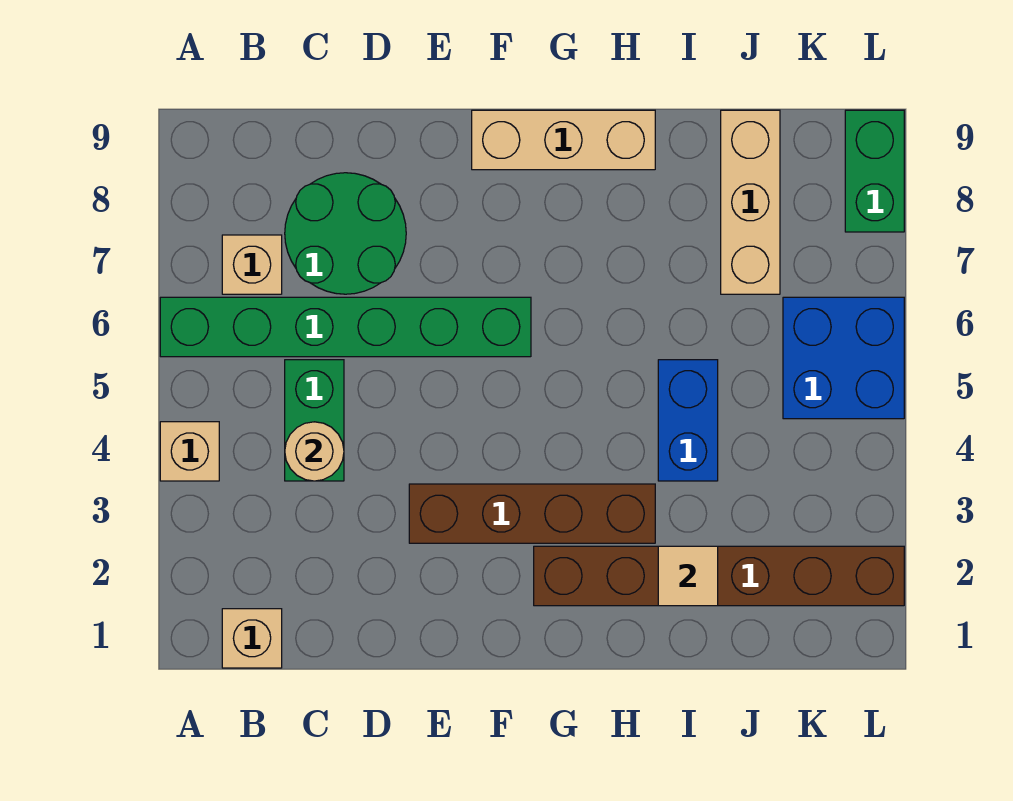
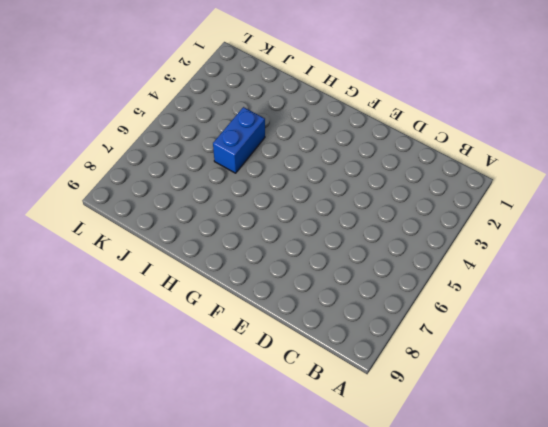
none -> tan brick A4 level 1
none -> green brick A6:F6 level 1
none -> tan brick B1 level 1

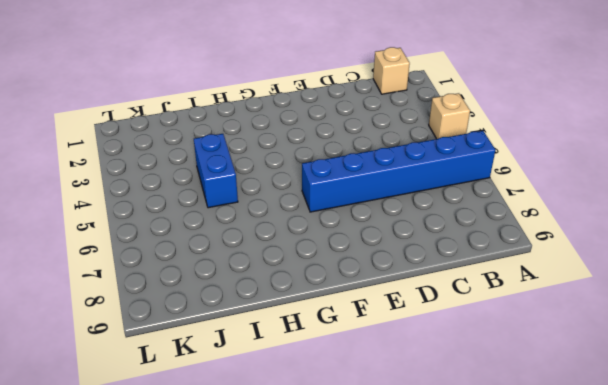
blue brick A6:F6 level 1 -> green brick A6:F6 level 1
none -> tan brick B7 level 1
none -> green brick C4:C5 level 1
none -> green round brick C7:D8 level 1

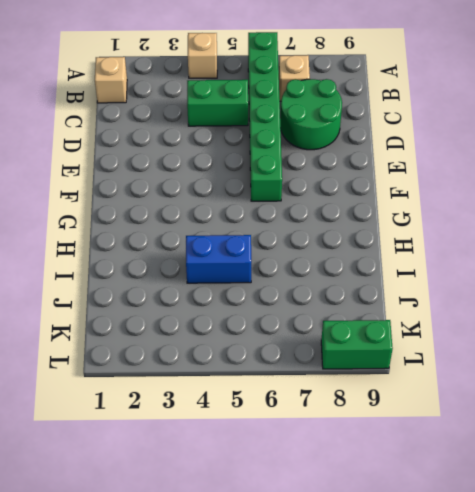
none -> brown brick E3:H3 level 1
none -> tan brick F9:H9 level 1
none -> brown brick G2:L2 level 1

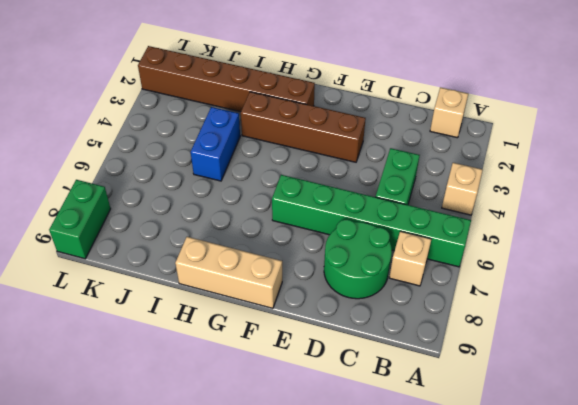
none -> tan brick J7:J9 level 1
none -> blue brick K5:L6 level 1
none -> tan round brick C4 level 2

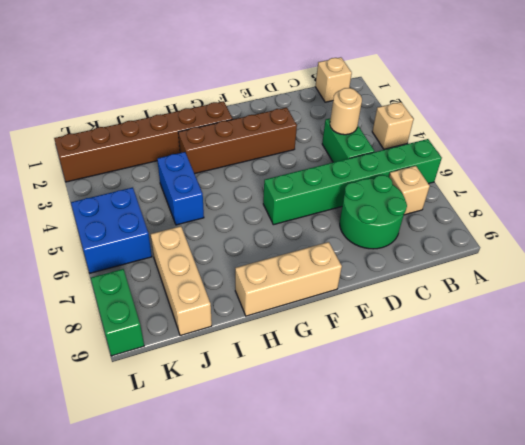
none -> tan tile I2 level 2

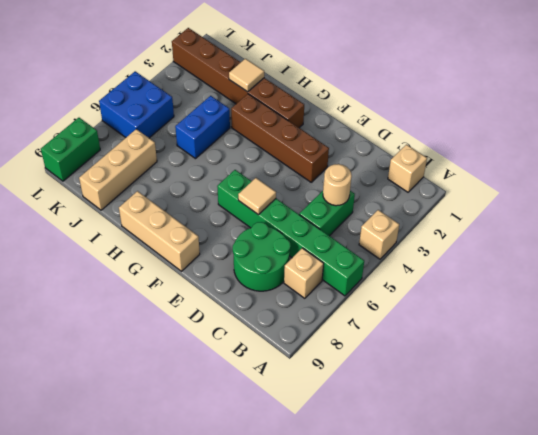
tan tile E6 level 2 -> none

